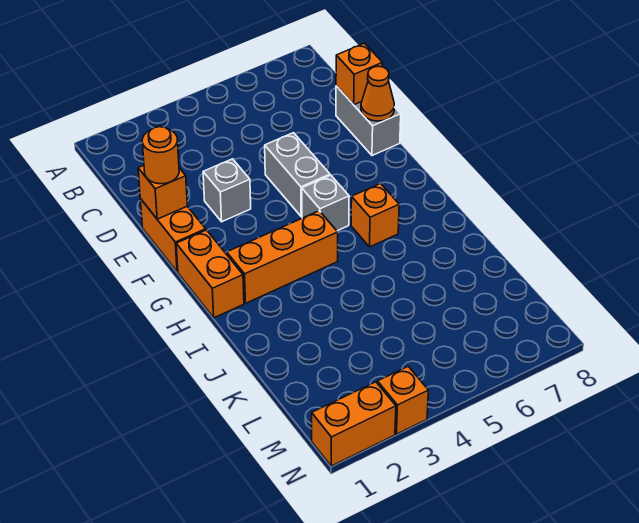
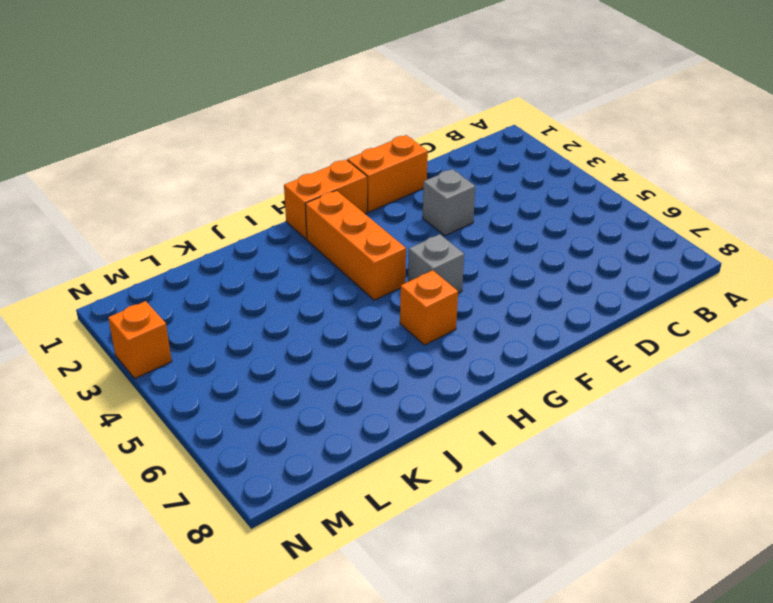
none -> grey brick D8:E8 level 1
none -> grey brick E5:F5 level 1
none -> orange brick N1:N2 level 1

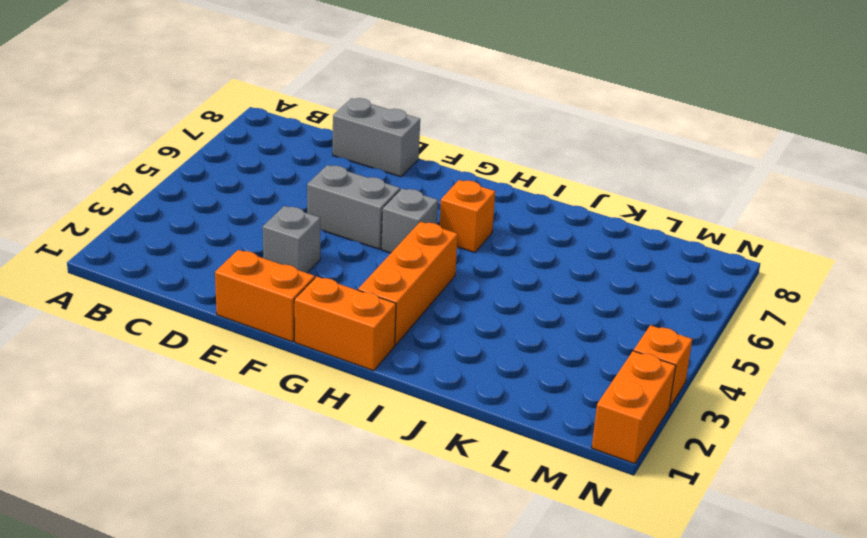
none -> orange brick D8 level 2
none -> orange brick E1 level 2
none -> orange cone E8 level 2

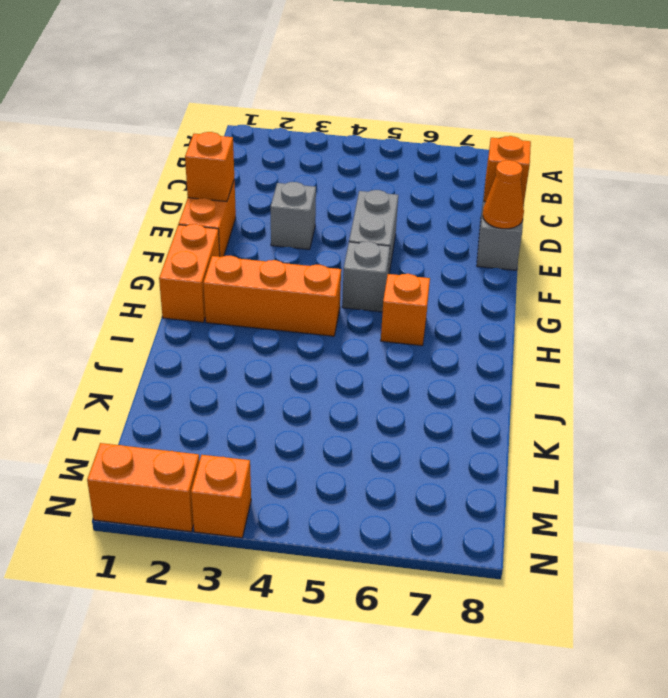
none -> orange round brick E1 level 3

